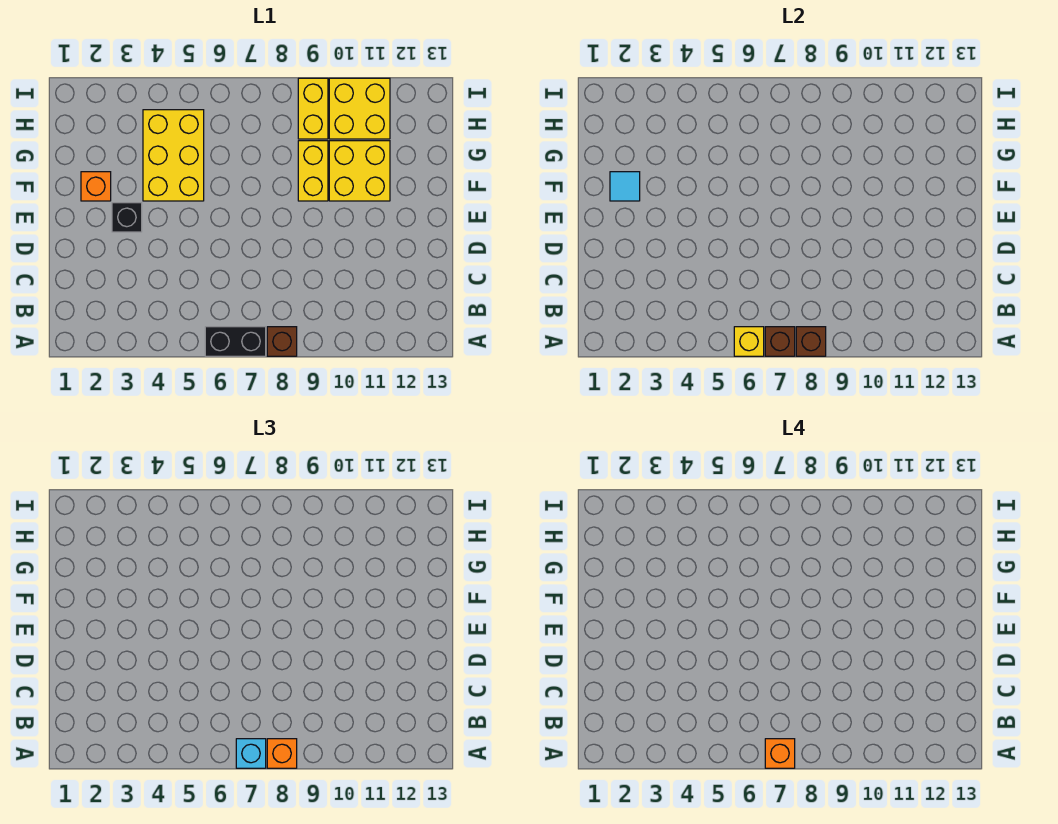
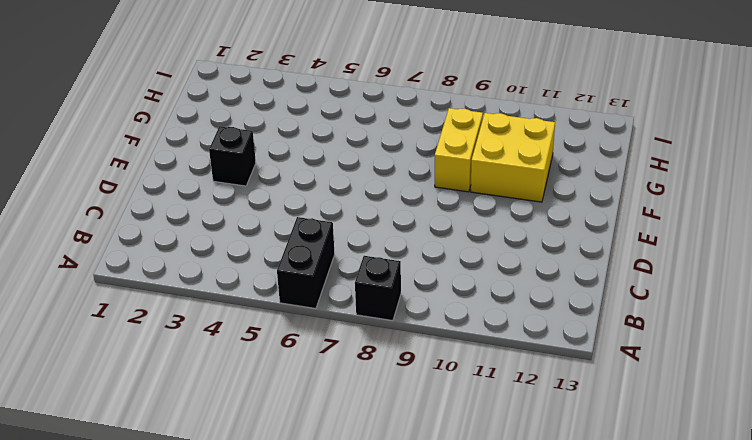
black brick A6:B6 level 1 -> black brick A6:A7 level 1
black brick A8 level 1 -> brown brick A8 level 1
none -> orange brick F2 level 1
none -> yellow brick F4:H5 level 1
none -> yellow brick H9:I9 level 1

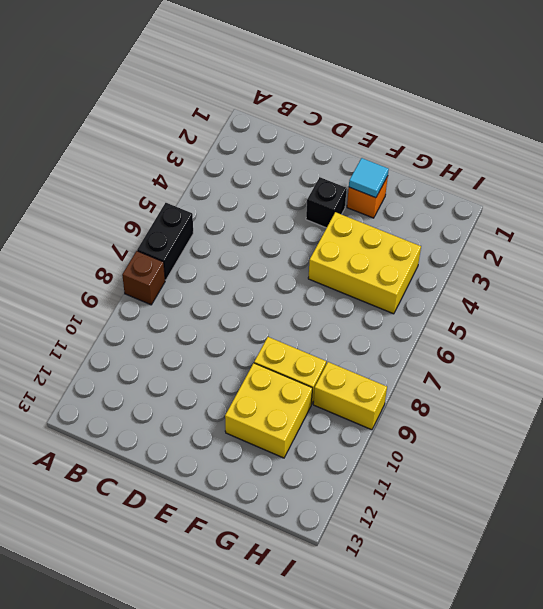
none -> yellow brick H10:I11 level 1
none -> yellow brick A6 level 2
none -> brown brick A7 level 2

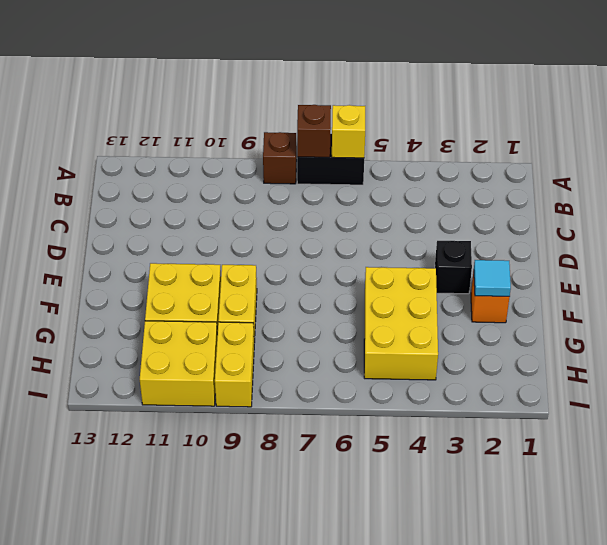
none -> brown brick A8 level 2
none -> cyan brick A7 level 3
none -> orange brick A8 level 3

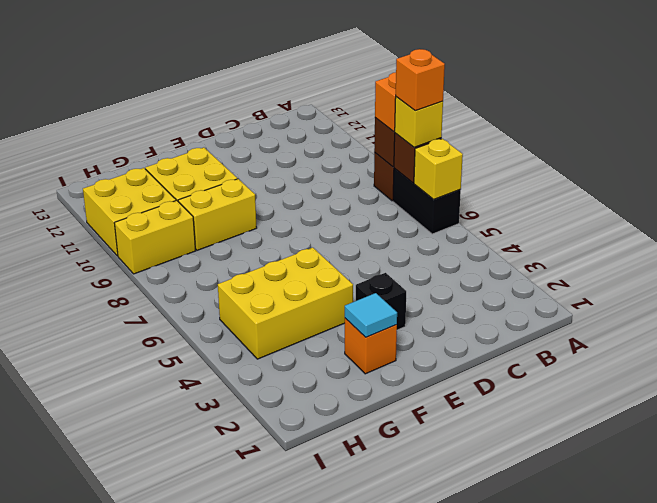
yellow brick A7 level 3 -> cyan brick A7 level 3

